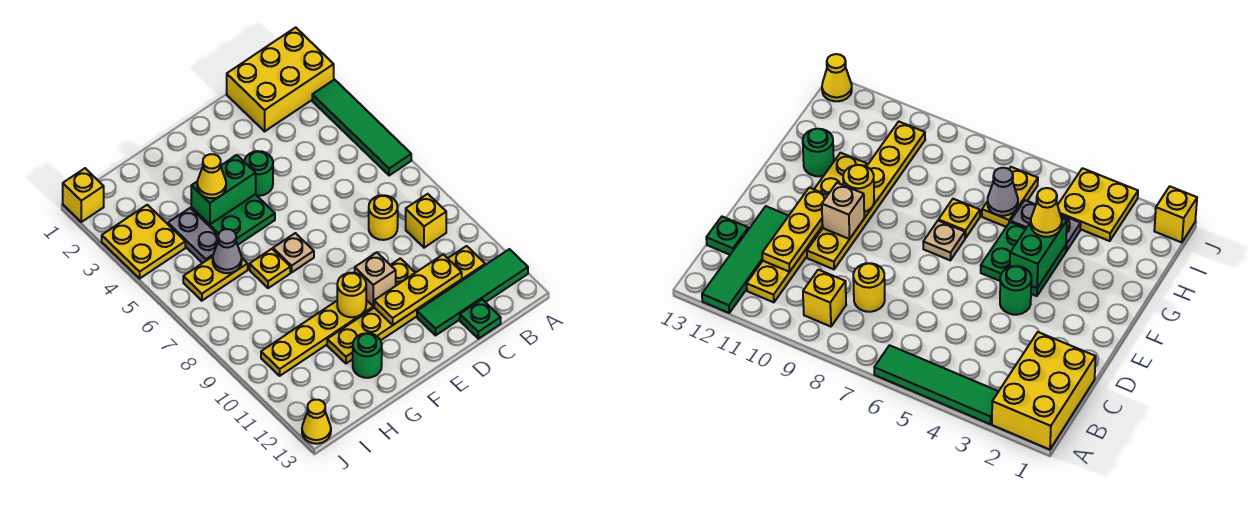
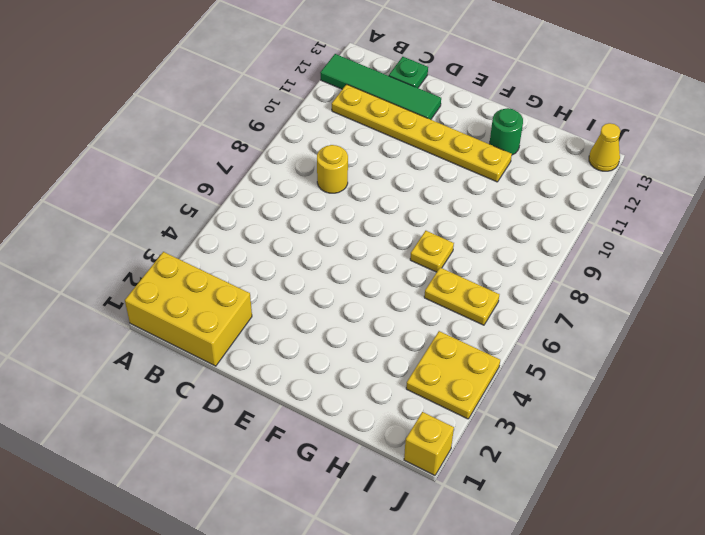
none -> green tile A3:A6 level 1
none -> yellow brick B9 level 1
none -> yellow plate D10:I10 level 1

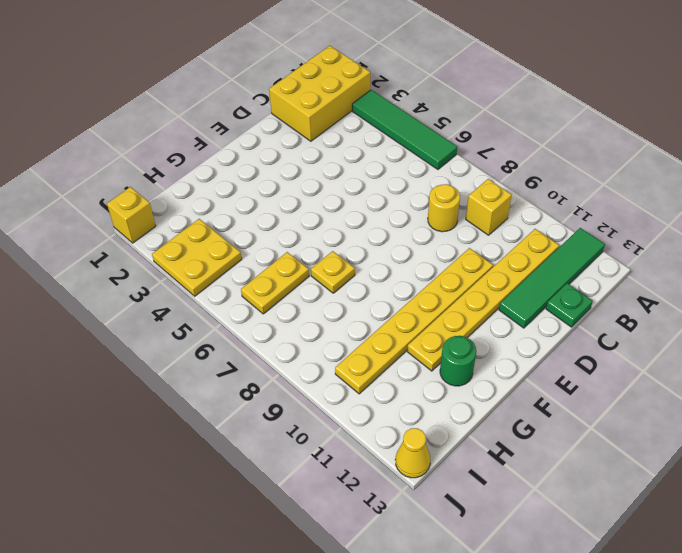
none -> green round brick E4 level 1
none -> green plate F4:G5 level 1
none -> tan plate F7 level 1

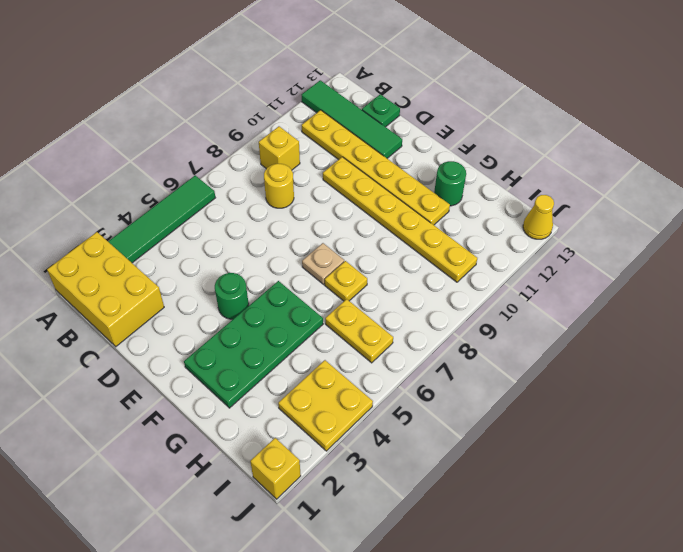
green plate F2:G5 level 1 -> green plate F4:G5 level 1
none -> grey plate H4:H5 level 1
none -> yellow plate C11:E11 level 2
none -> tan brick E10 level 2

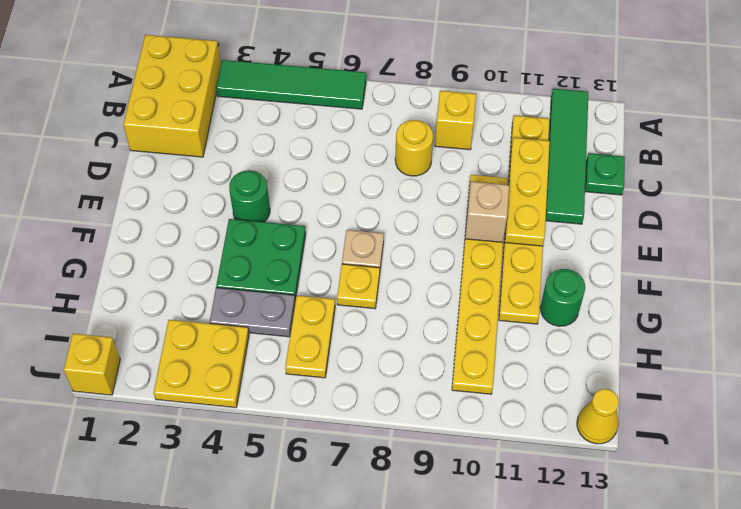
none -> green brick F4:G4 level 2
none -> yellow round brick F10 level 2
none -> grey cone H6 level 2

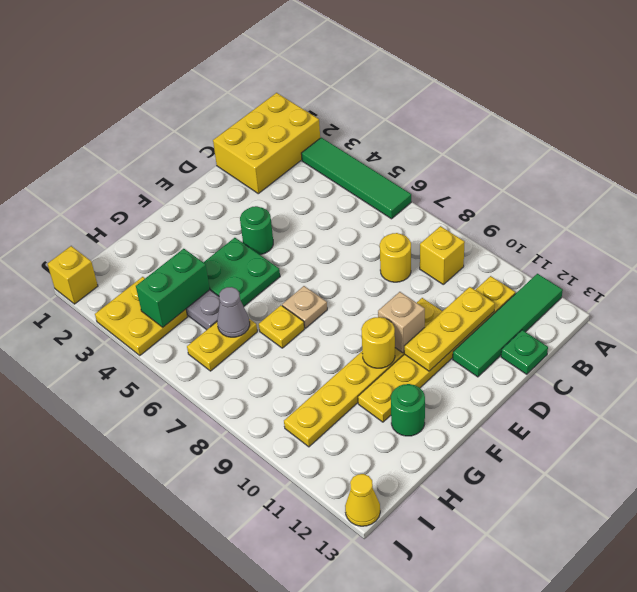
green brick H4:I4 level 2 -> green brick F4:G4 level 2
none -> yellow cone G4 level 3

